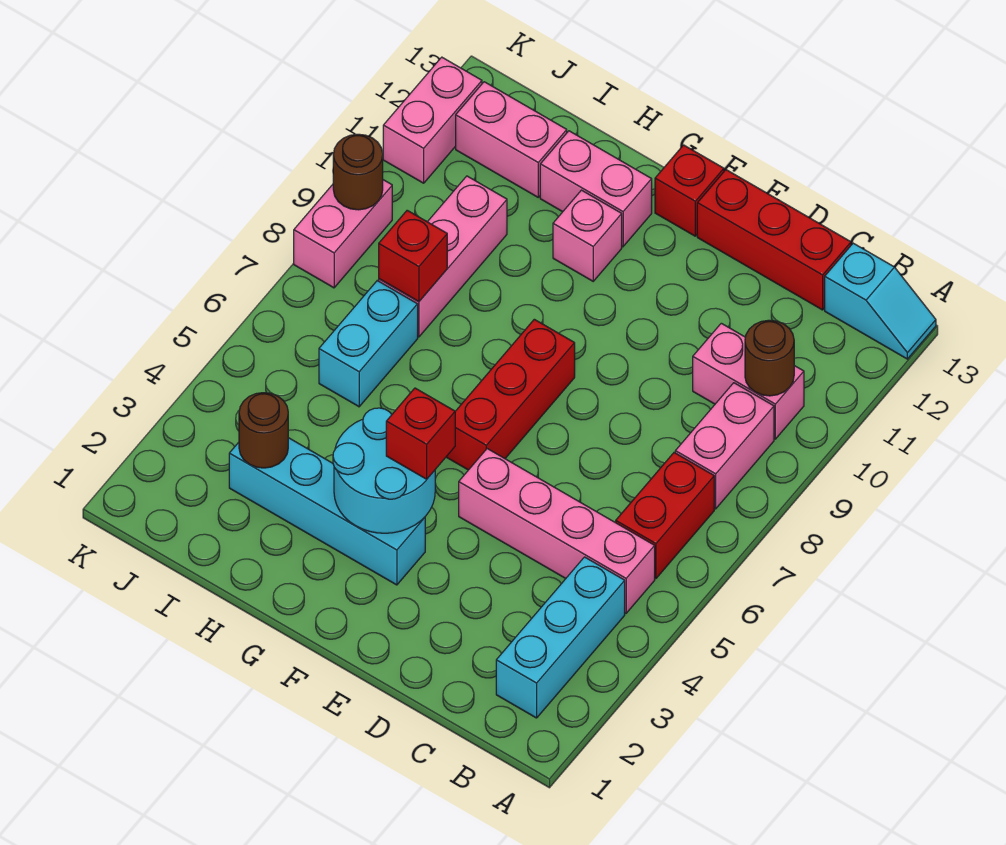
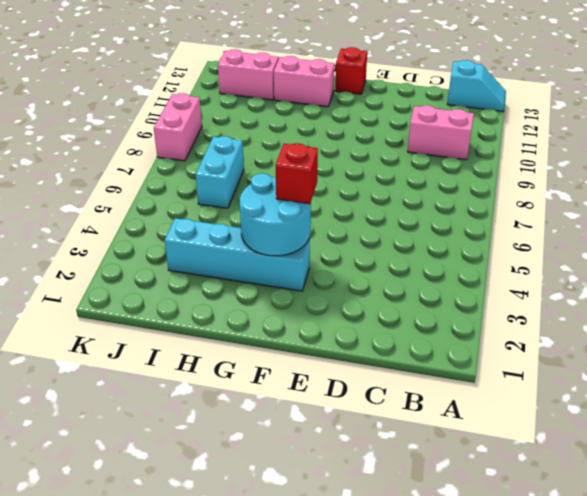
none -> cyan brick B2:B4 level 1
none -> pink brick B5:E5 level 1
none -> red brick B6:B7 level 1

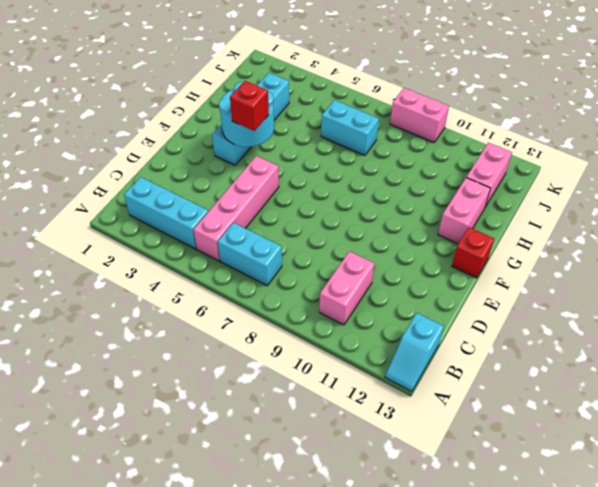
cyan brick B6:B7 level 1 -> red brick B6:B7 level 1
none -> pink brick B8:B9 level 1
none -> red brick C13:E13 level 1
none -> red brick F6:F8 level 1

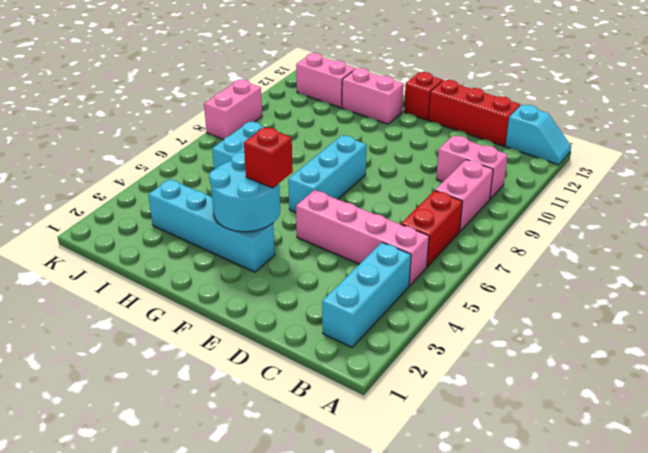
cyan brick F6:F8 level 1 -> red brick F6:F8 level 1
none -> pink brick G11 level 1
none -> pink brick I8:I10 level 1
none -> pink brick K11:K12 level 1

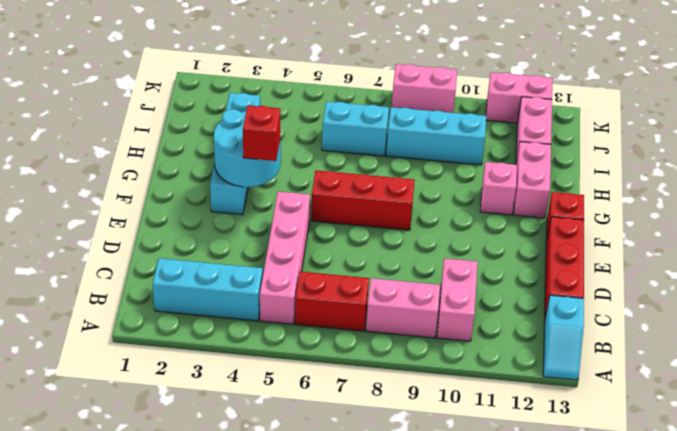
cyan brick I8:I10 level 1 -> pink brick I8:I10 level 1
none -> brown round brick B10 level 2
none -> brown round brick I3 level 2
none -> red brick I8 level 2

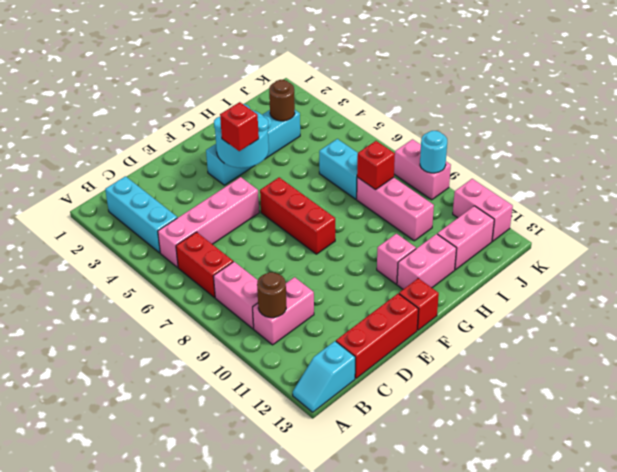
cyan round brick K9 level 2 -> brown round brick K9 level 2

